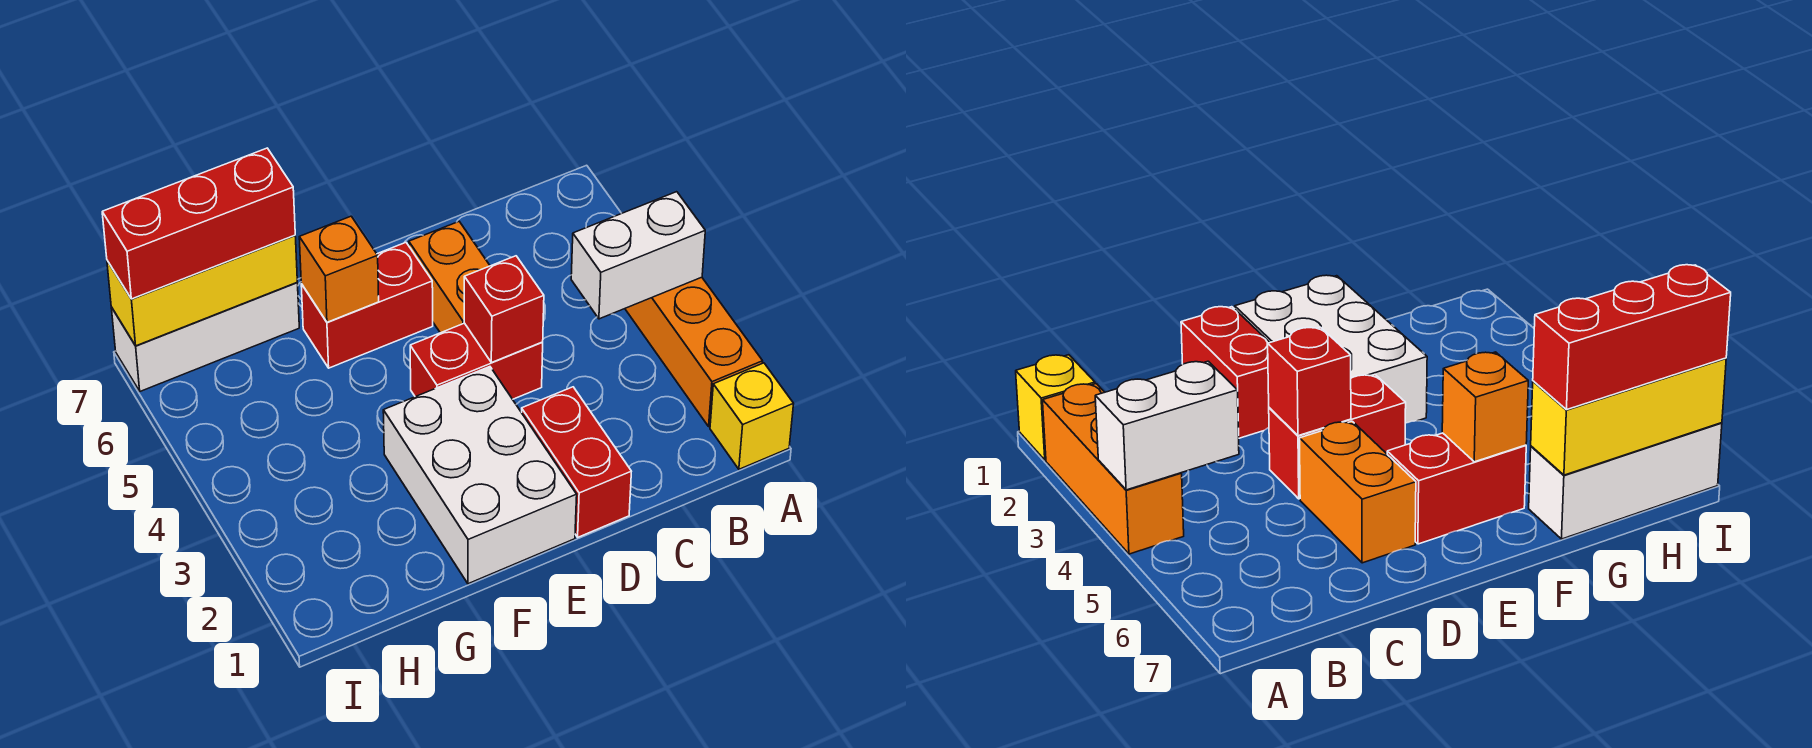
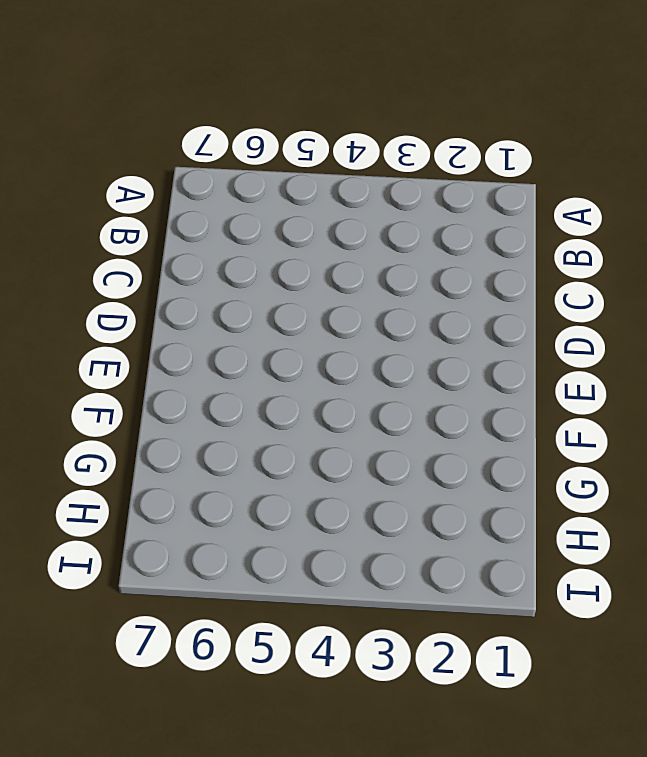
none -> yellow brick A1 level 1
none -> orange brick A2:A4 level 1
none -> red brick D1:D2 level 1

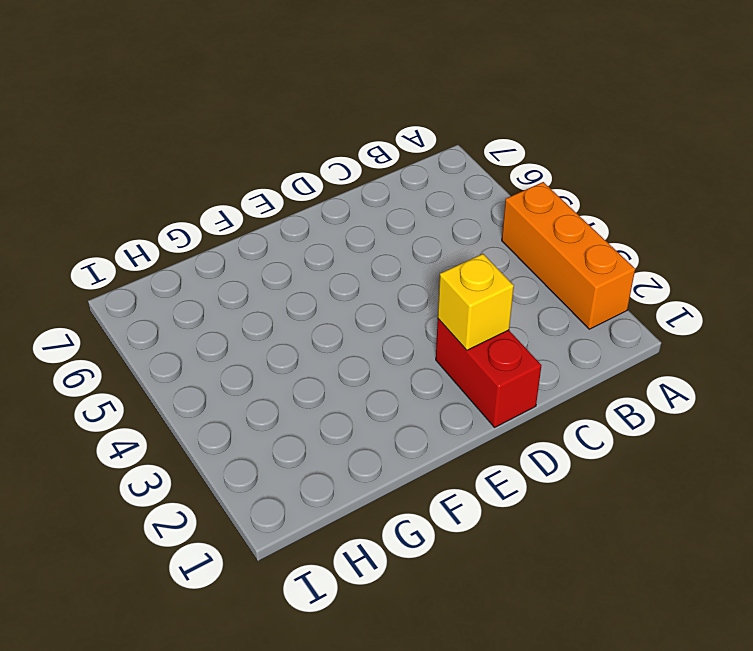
yellow brick D2 level 2 -> yellow brick A1 level 1
none -> red brick D4:E4 level 1
none -> orange brick D5:D6 level 1
none -> white brick E1:F3 level 1

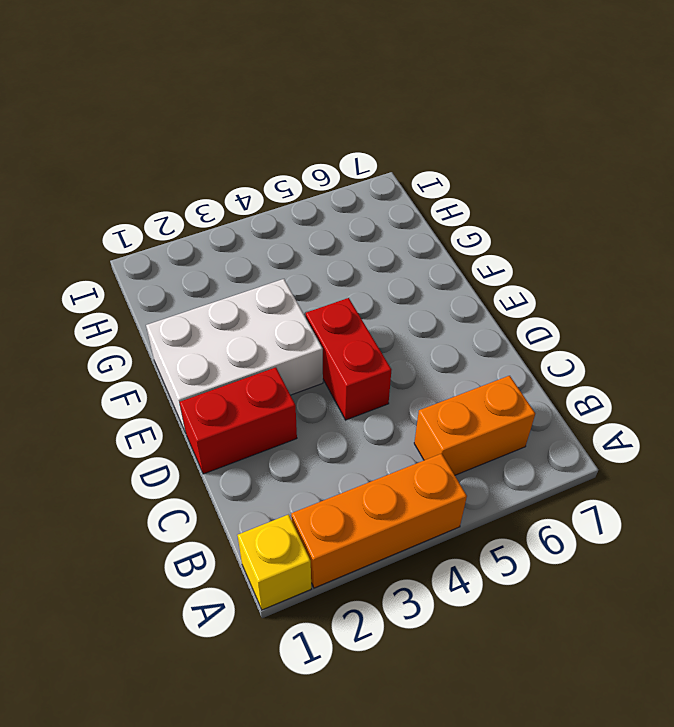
orange brick B5:B6 level 1 -> orange brick D5:D6 level 1
none -> red brick E6:F6 level 1
none -> white brick G7:I7 level 1
none -> white brick A4:B4 level 2

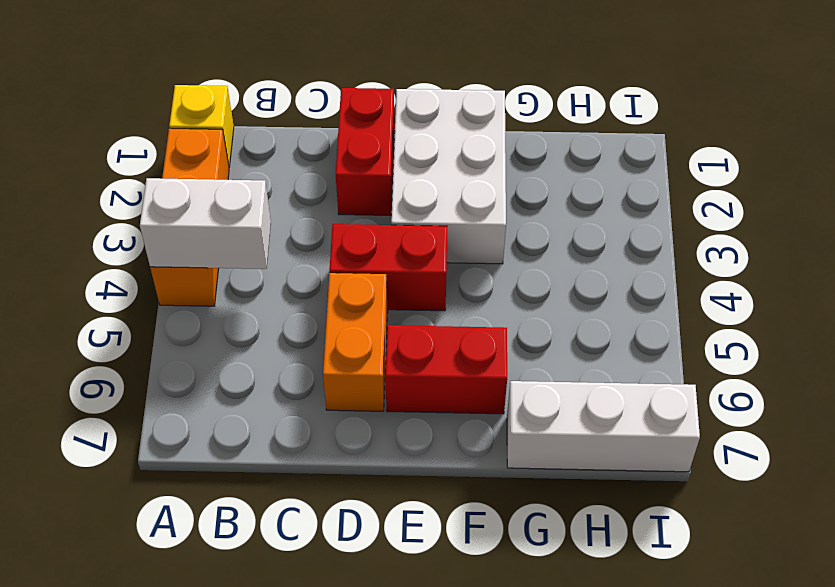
none -> red brick D4 level 2
none -> orange brick F6 level 2
none -> yellow brick G7:I7 level 2

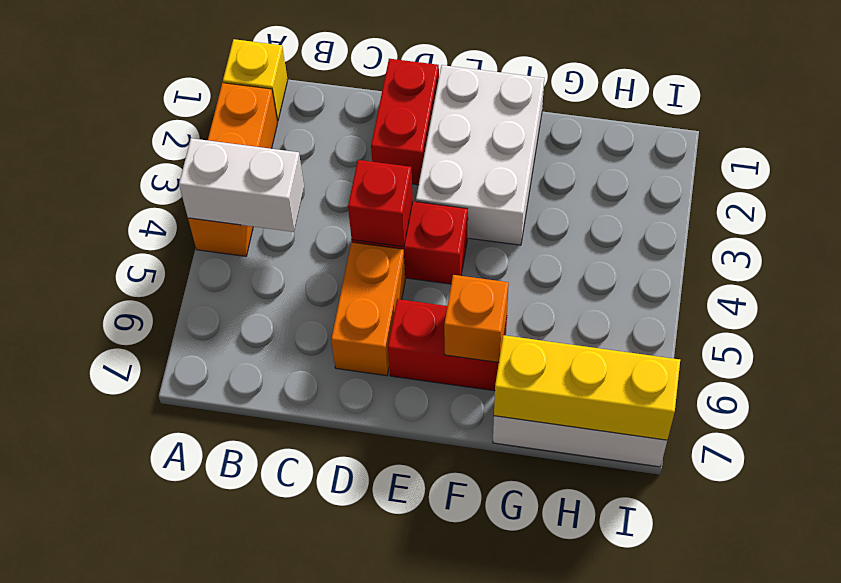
none -> red brick G7:I7 level 3

